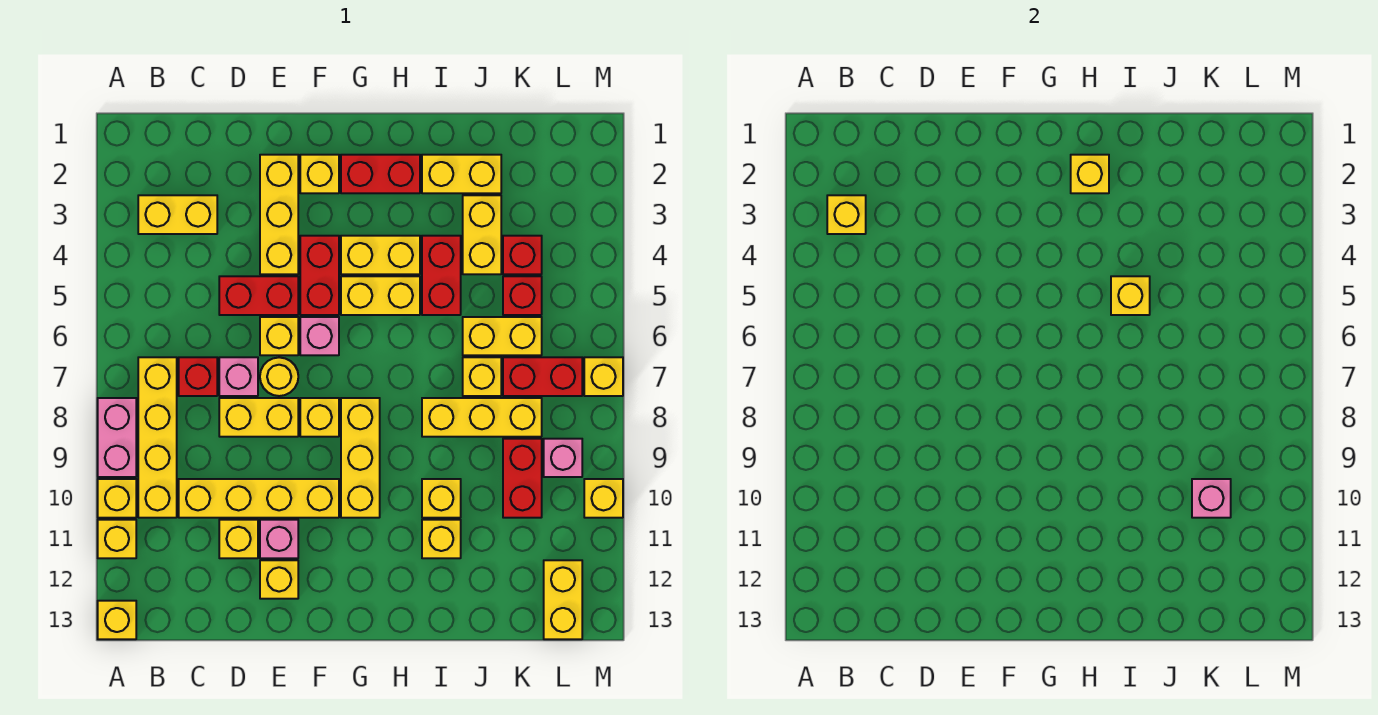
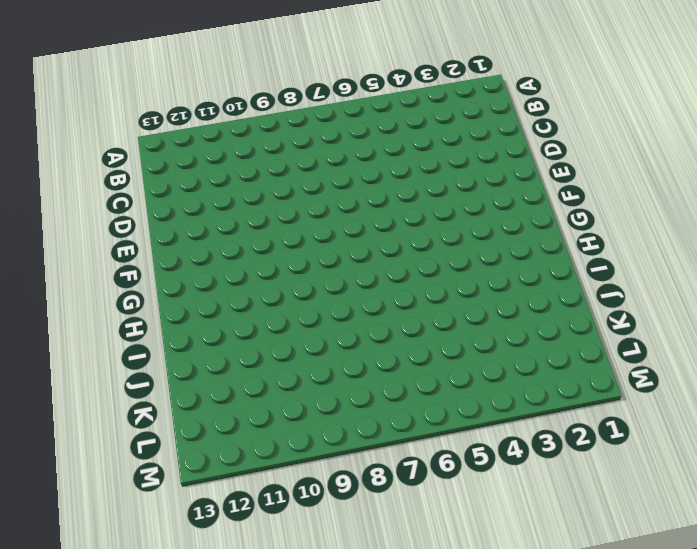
none -> pink brick A8:A9 level 1
none -> yellow brick A10 level 1
none -> yellow brick A11 level 1
none -> yellow brick A13 level 1

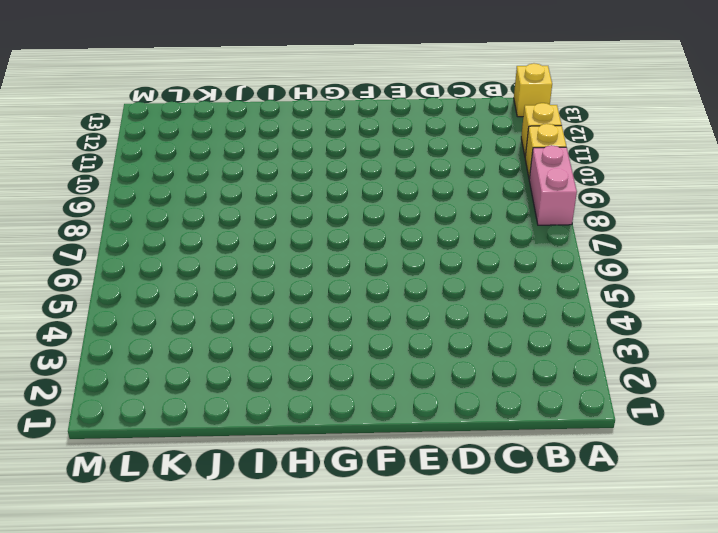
none -> yellow brick B3:C3 level 1
none -> yellow brick B7:B10 level 1
none -> red brick C7 level 1
none -> yellow brick C10:F10 level 1

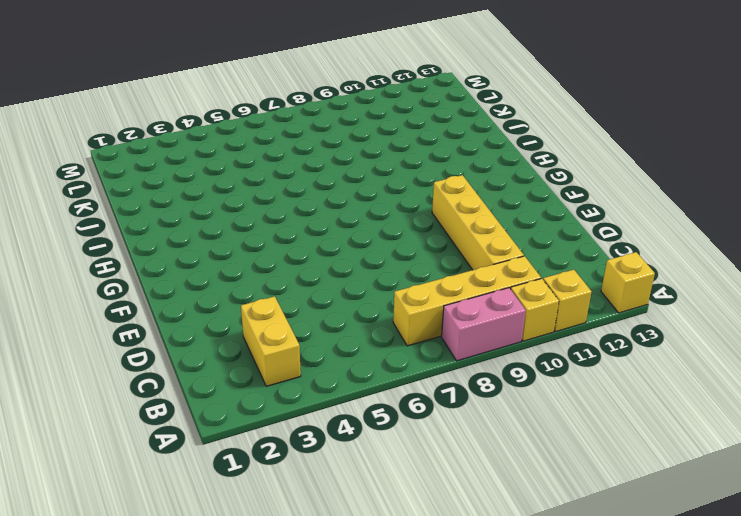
none -> red brick C7 level 1
none -> red brick D5:E5 level 1
none -> pink brick D7 level 1
none -> yellow brick D8:E8 level 1

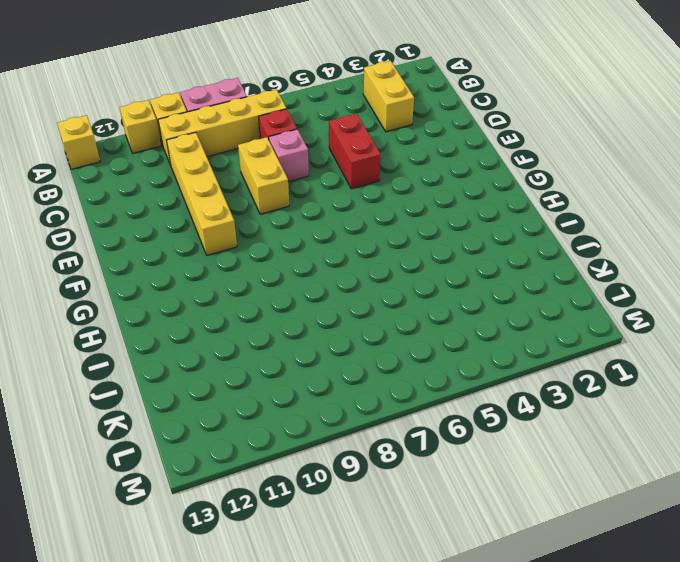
none -> yellow brick D11 level 1
none -> yellow brick E2:E4 level 1
none -> yellow brick E6 level 1
none -> yellow round brick E7 level 1

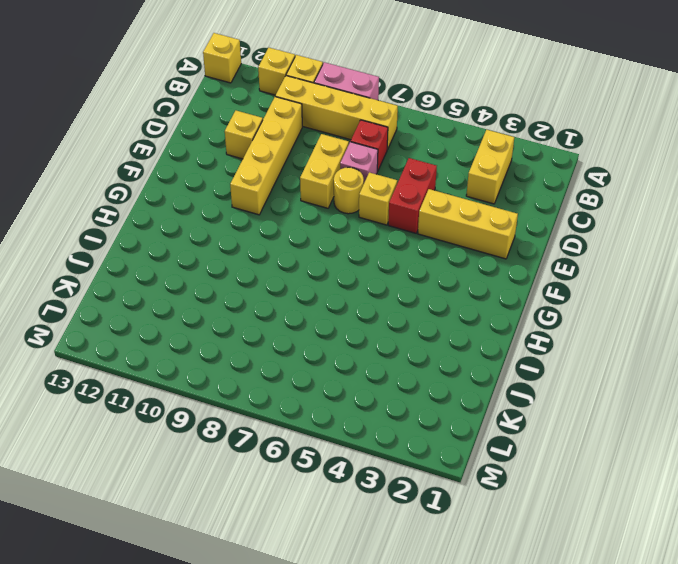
none -> pink brick E11 level 1
none -> yellow brick E12 level 1
none -> yellow brick F2 level 1
none -> red brick F4:F5 level 1

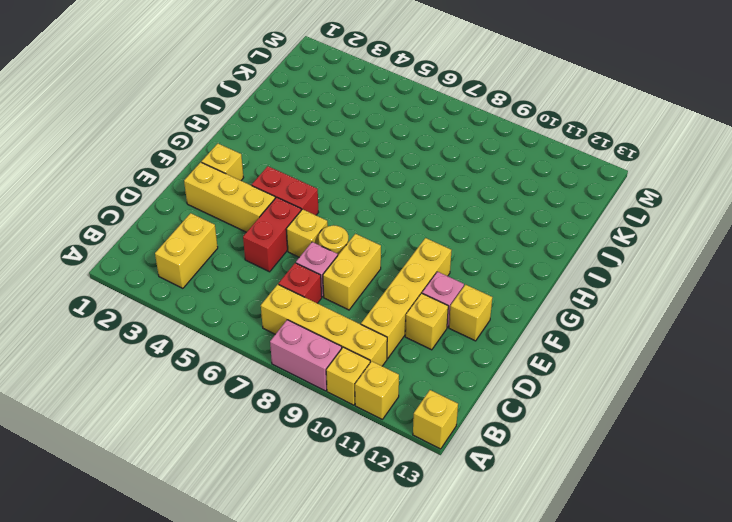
none -> pink brick F6 level 1
none -> yellow brick F8 level 1
none -> red brick G2:H2 level 1
none -> yellow brick G4:H4 level 1

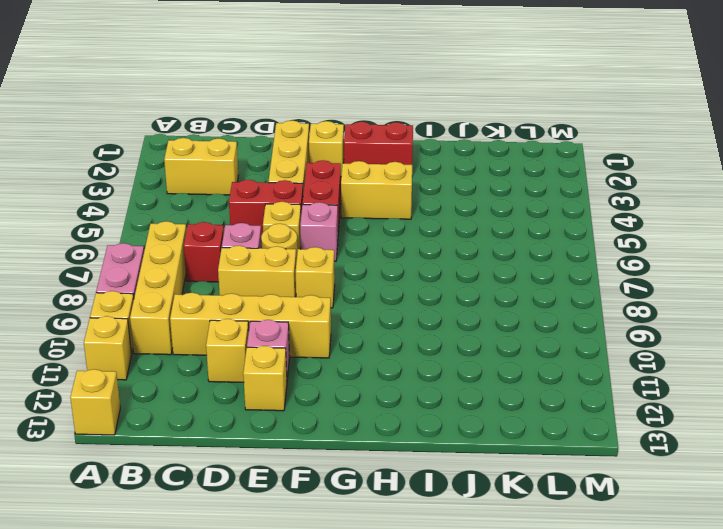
none -> yellow brick G5:H5 level 1
none -> yellow brick G8:G10 level 1
none -> yellow brick I2:J2 level 1
none -> red brick I4:I5 level 1

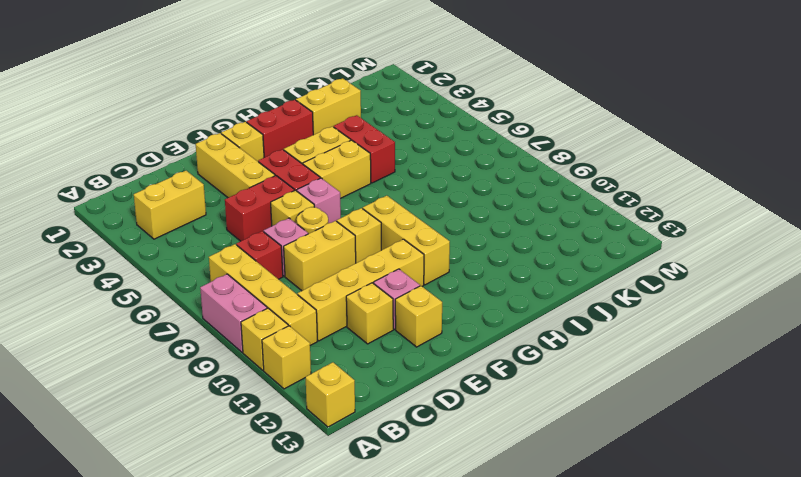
none -> yellow brick I8:K8 level 1
none -> yellow brick I10 level 1
none -> yellow brick I11 level 1
none -> yellow brick J3:J4 level 1

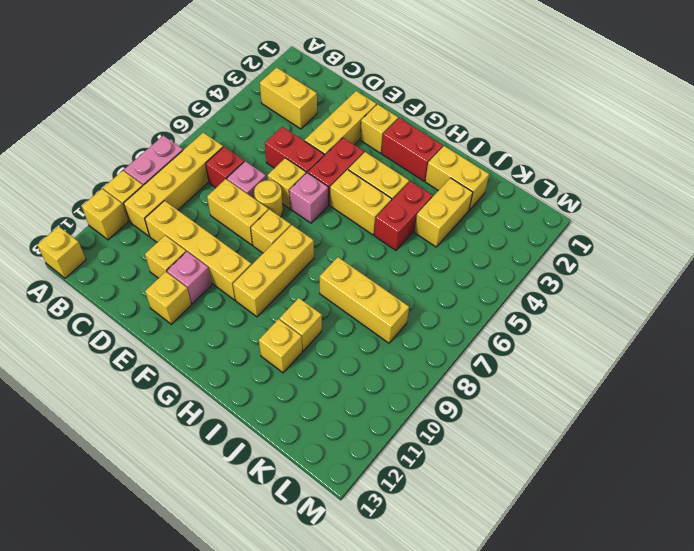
none -> yellow brick J6:K6 level 1
none -> yellow brick J7 level 1
none -> red brick K4 level 1
none -> red brick K5 level 1

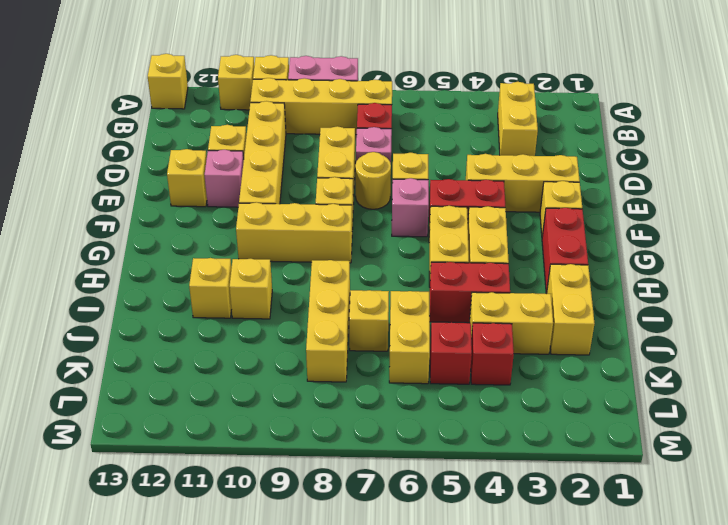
none -> red brick D5:E5 level 1
none -> red brick K7:L7 level 1
none -> red brick K9:K10 level 1
none -> pink brick L9 level 1

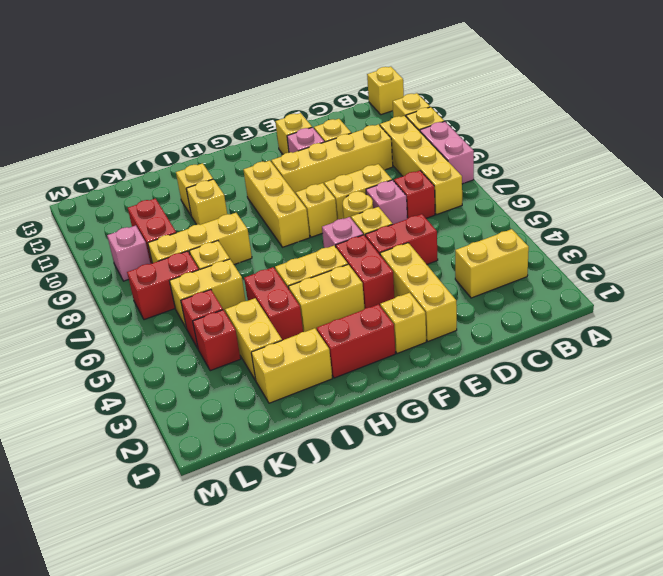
none -> yellow brick L12:L13 level 1
none -> yellow brick M7 level 1
none -> yellow brick M10 level 1
none -> yellow brick B3 level 2

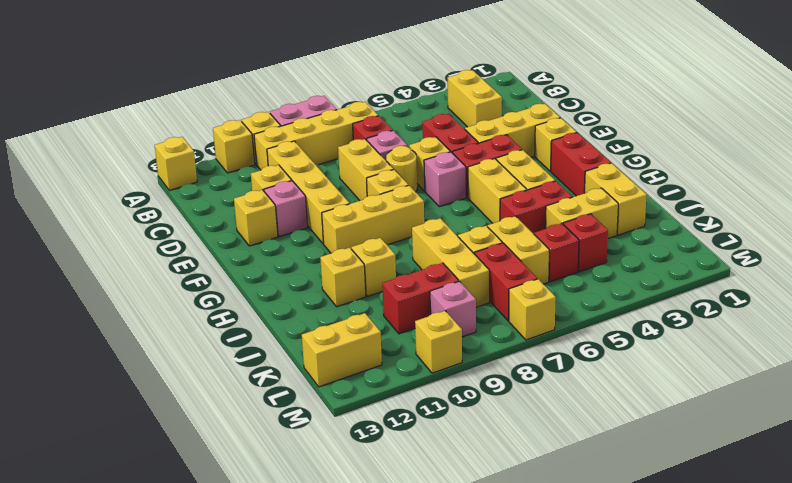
none -> yellow brick B3 level 2
none -> yellow brick H2 level 2
none -> yellow brick I5 level 2
none -> pink brick K10 level 2

